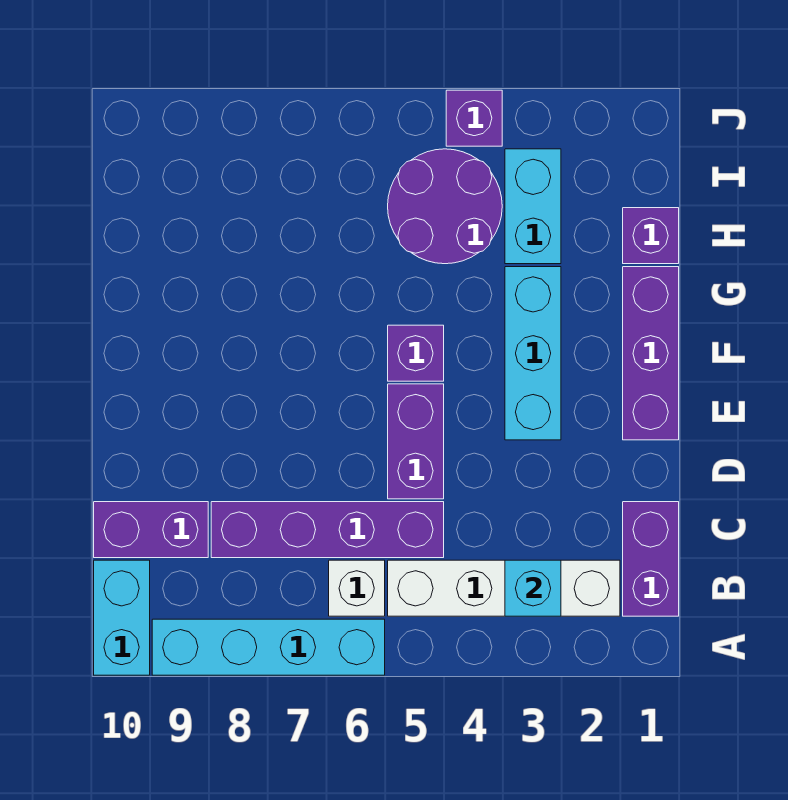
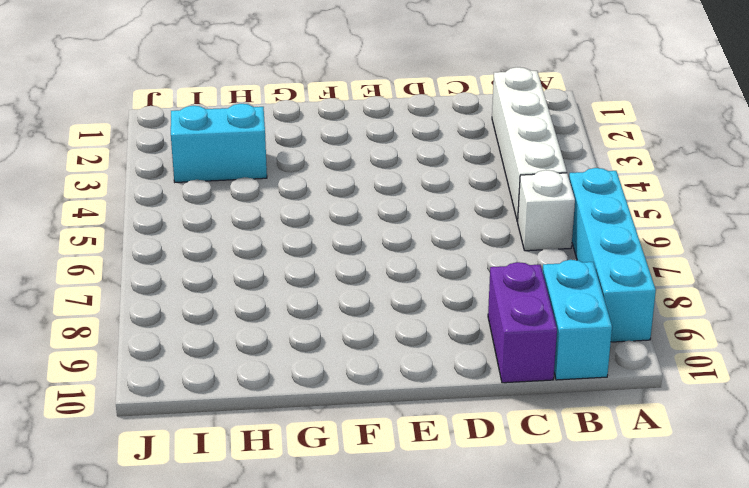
cyan brick B9:B10 level 1 -> cyan brick A10:B10 level 1
none -> purple brick B1:C1 level 1
none -> purple brick C5:C8 level 1
none -> purple brick D5:E5 level 1

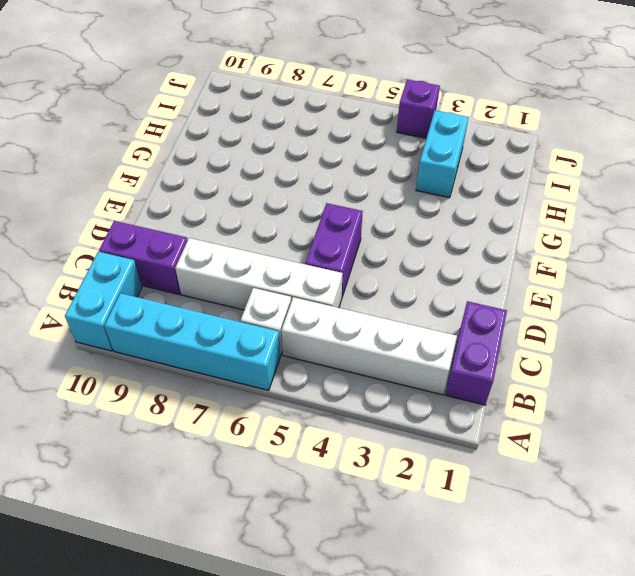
white brick C5:C8 level 1 -> purple brick C5:C8 level 1
none -> purple brick E1:G1 level 1
none -> cyan brick E3:G3 level 1
none -> purple brick F5 level 1

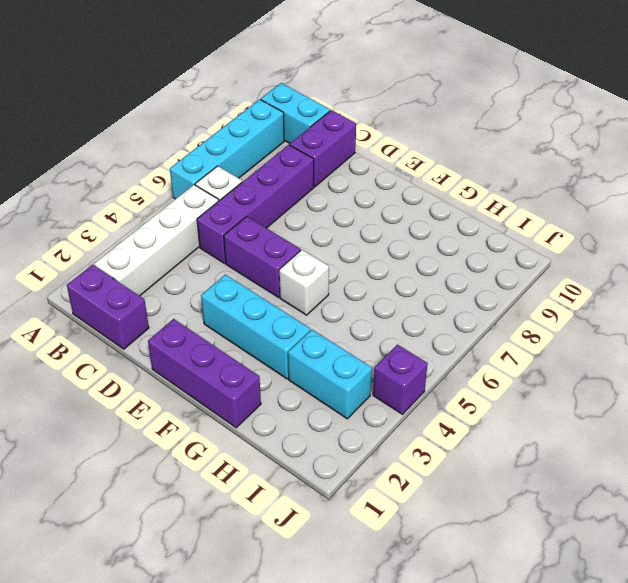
white brick F5 level 1 -> purple brick F5 level 1
none -> purple brick H1 level 1
none -> purple round brick H4:I5 level 1
none -> cyan brick B3 level 2

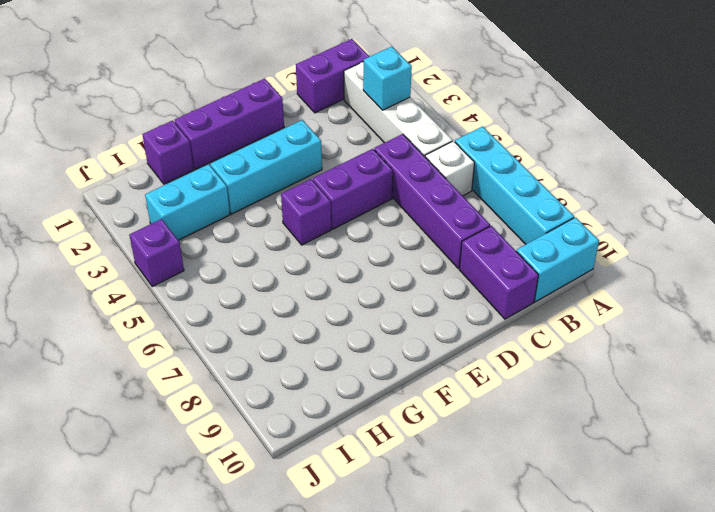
none -> purple round brick H4:I5 level 1

